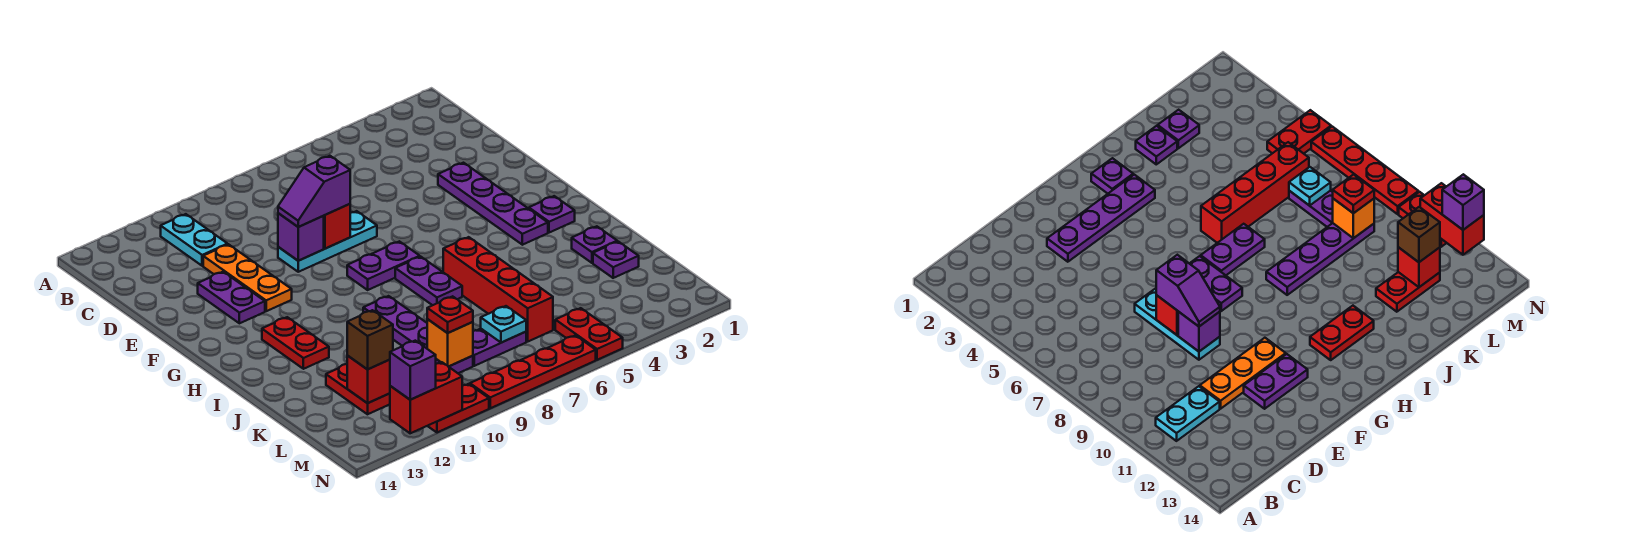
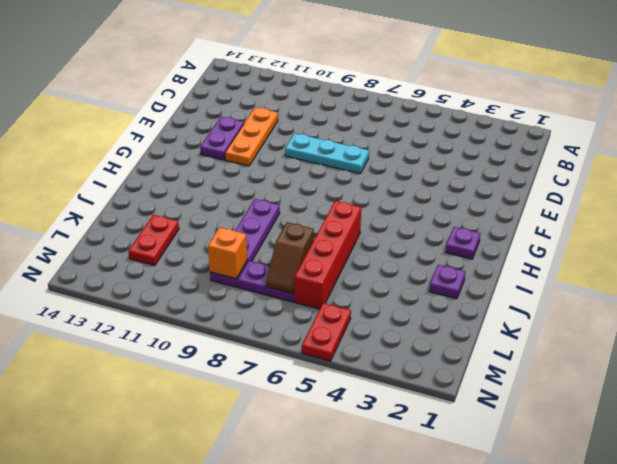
brown slope K7:L7 level 2 top K -> cyan plate L7 level 2
none -> cyan plate B11:C11 level 1
none -> purple plate E3:H3 level 1
none -> purple plate G7:G8 level 1

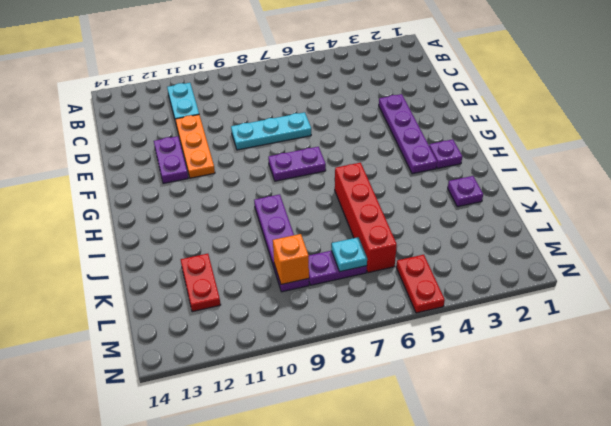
none -> purple plate H7:I7 level 1
none -> red plate H12:I12 level 1
none -> purple plate K2 level 1

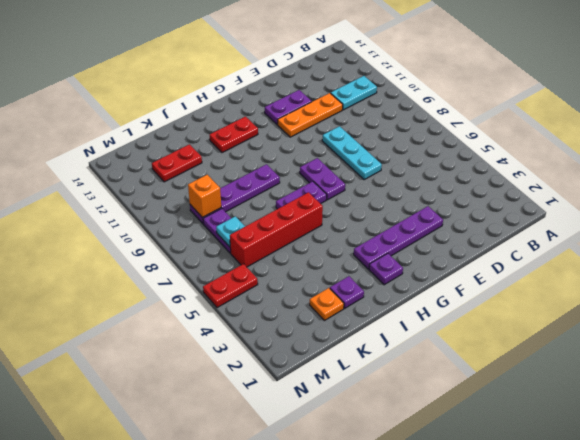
orange plate K2 level 1 -> purple plate K2 level 1
none -> red plate N6:N9 level 1
none -> red plate N10:N11 level 1
none -> red brick E8 level 2

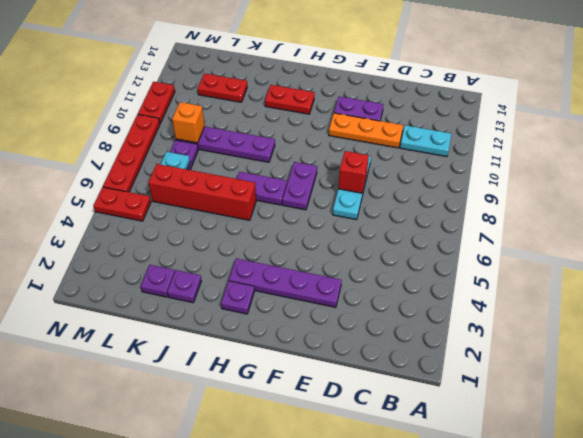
none -> purple brick E9 level 2
none -> red brick L12 level 2
none -> red brick N11:N12 level 2

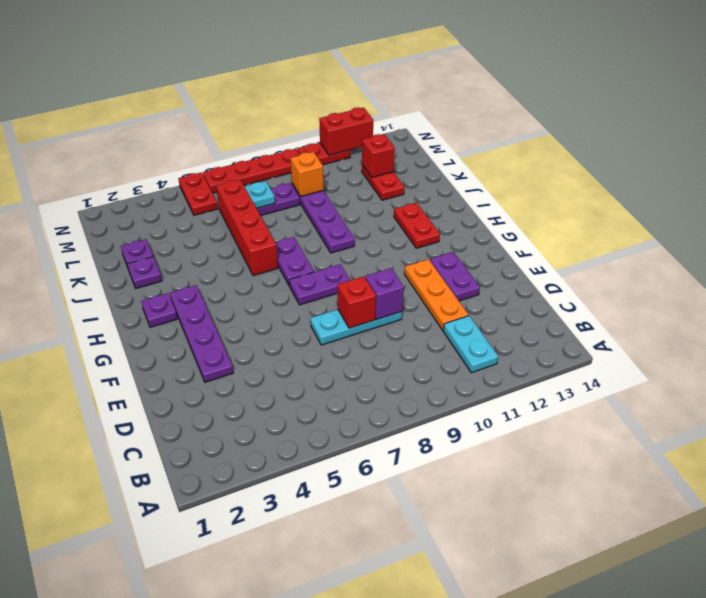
none -> purple slope E8:E9 level 3 top 8
none -> red plate L9 level 3
none -> brown brick L12 level 3

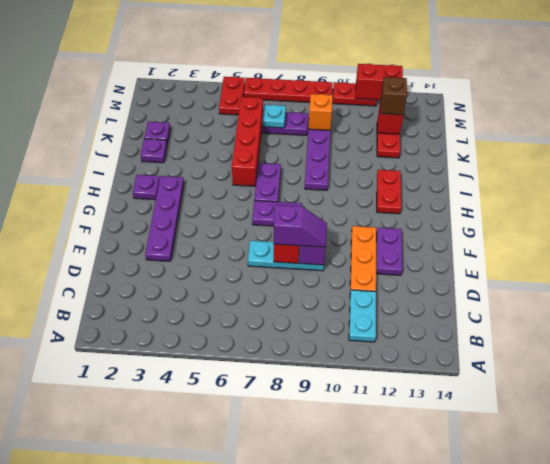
none -> red plate L9 level 3
none -> purple brick N12 level 3

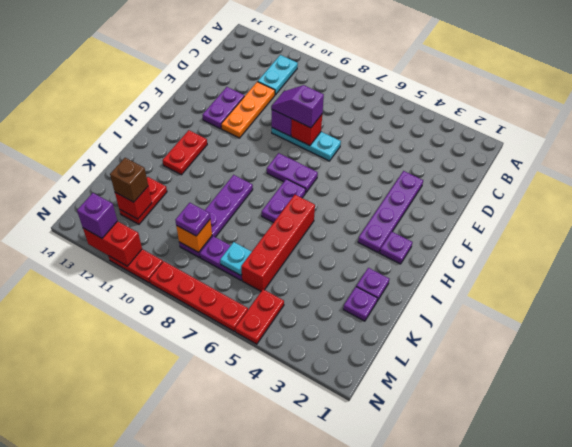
purple plate L9 level 3 -> red plate L9 level 3

